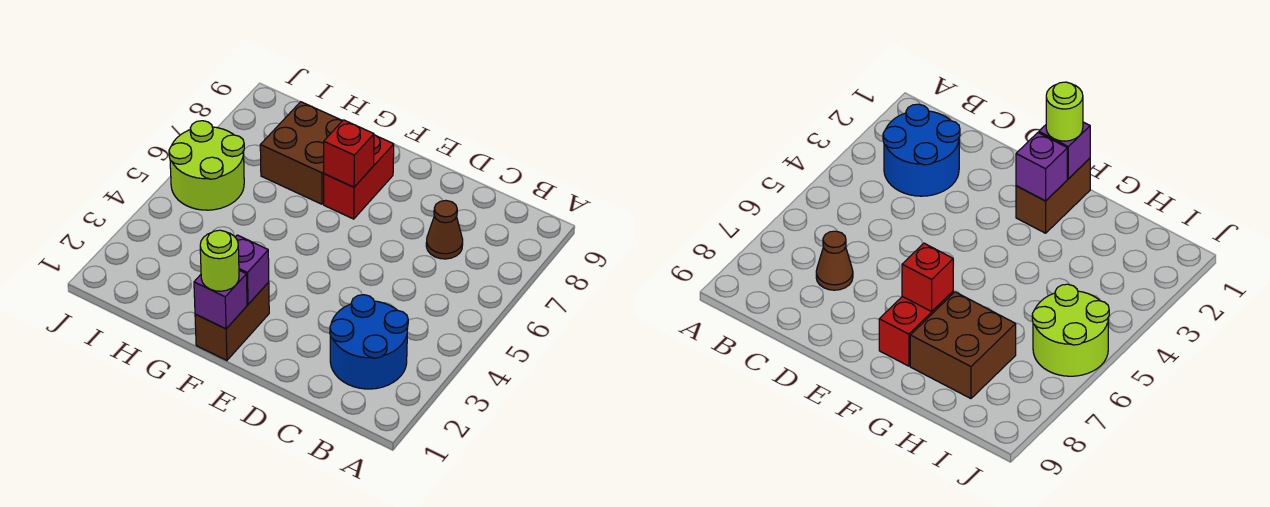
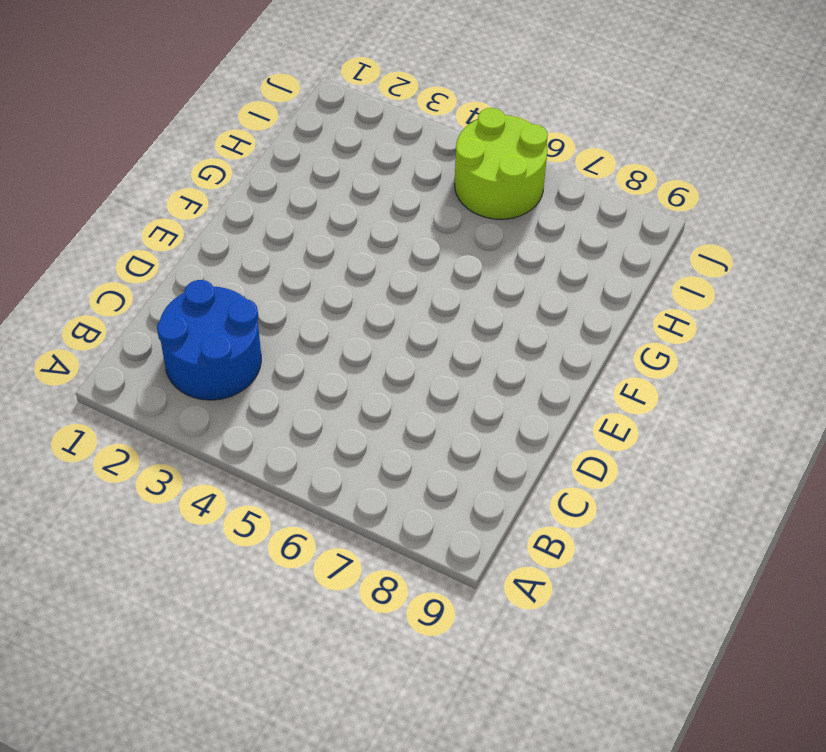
none -> brown cone C7 level 1
none -> brown brick F1:F2 level 1

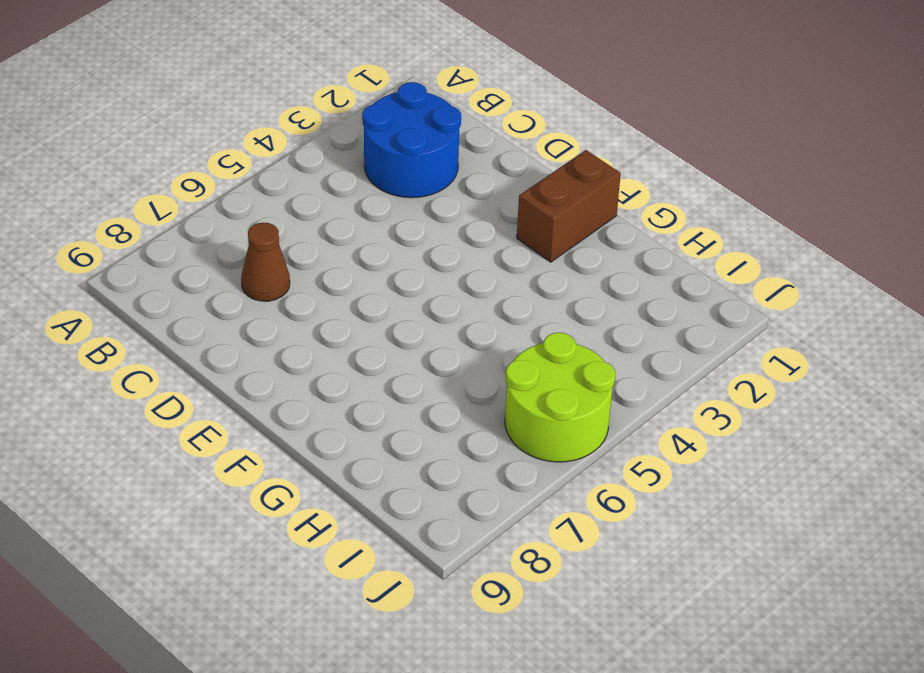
none -> red brick F7:F8 level 1
none -> brown brick G7:H8 level 1

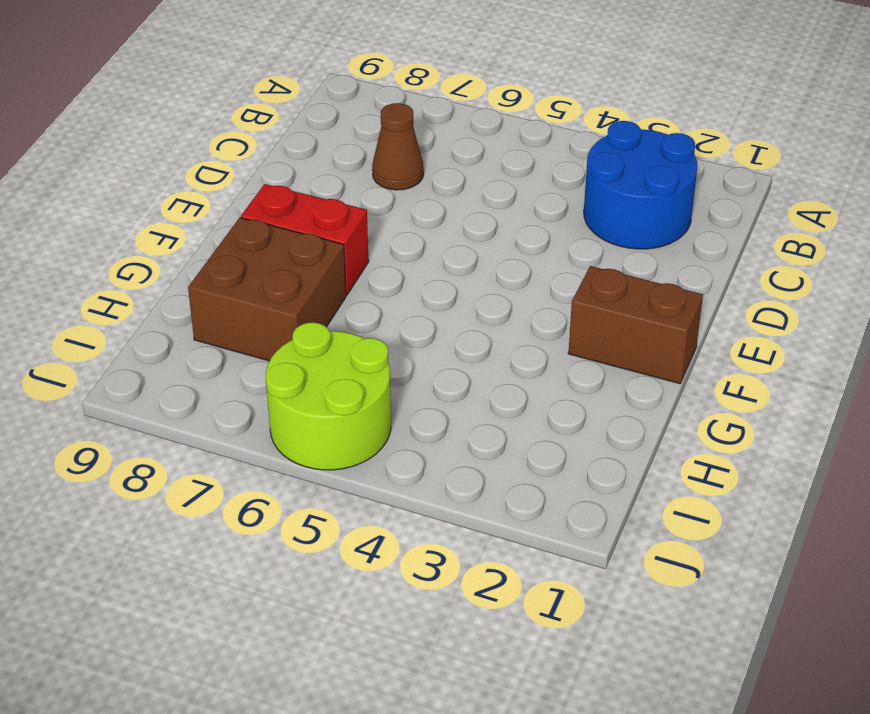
none -> purple brick F1 level 2
none -> purple brick F2 level 2

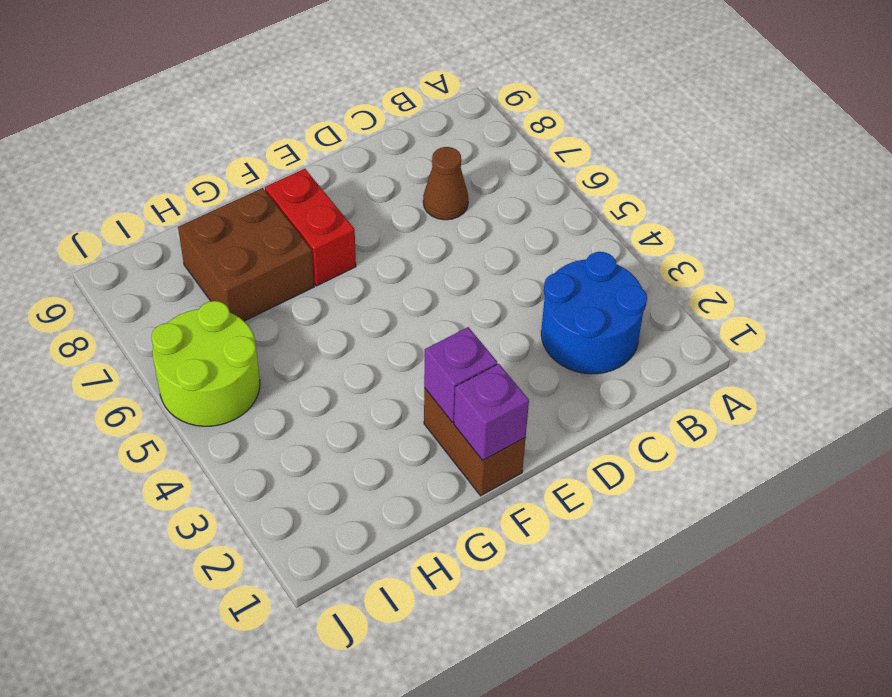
none -> red brick F7 level 2
none -> lime round brick F1 level 3

